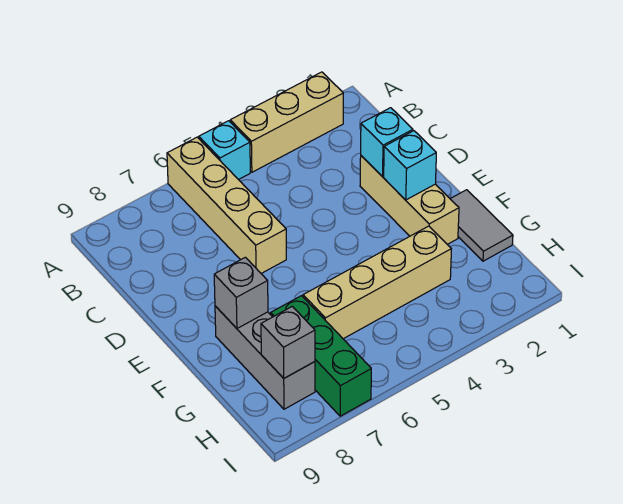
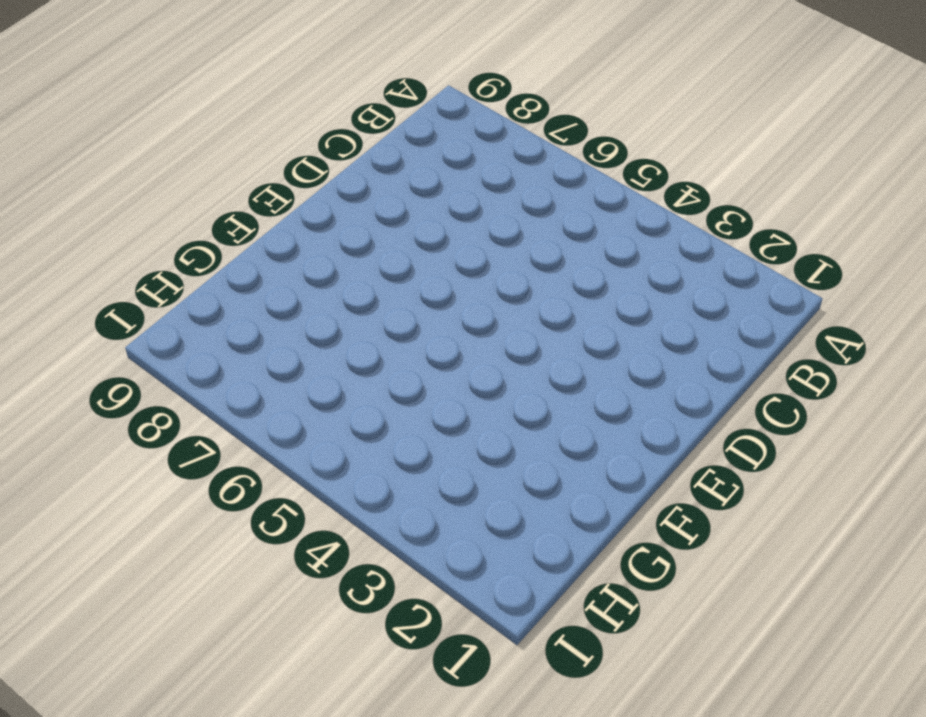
none -> tan brick A2:A4 level 1
none -> cyan brick A5 level 1
none -> tan brick A6:D6 level 1

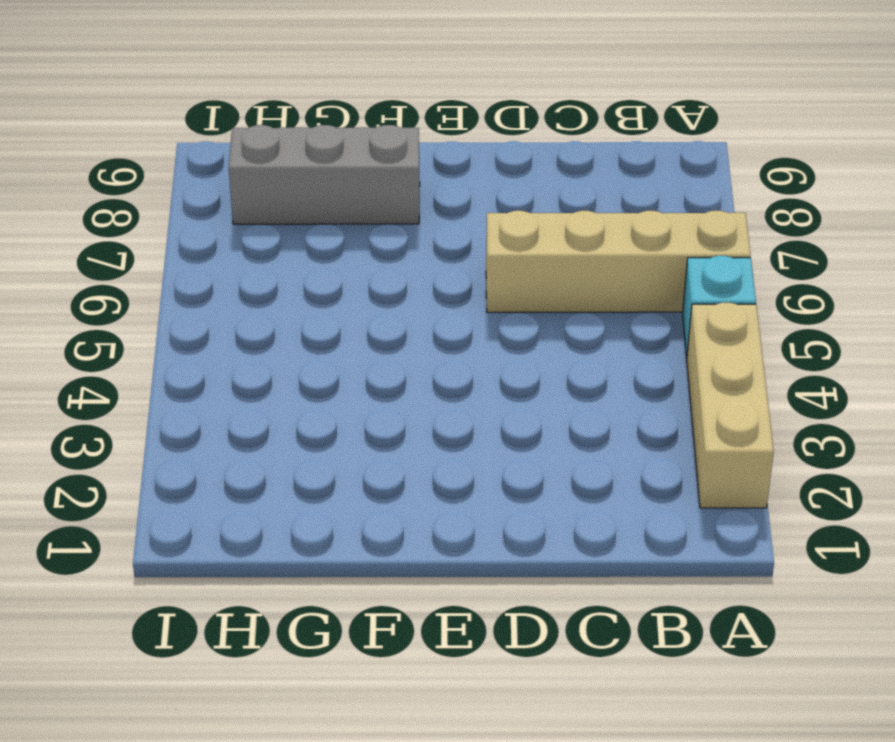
none -> tan brick D2:F2 level 1
none -> grey tile F1:G1 level 1
none -> tan brick G3:G6 level 1

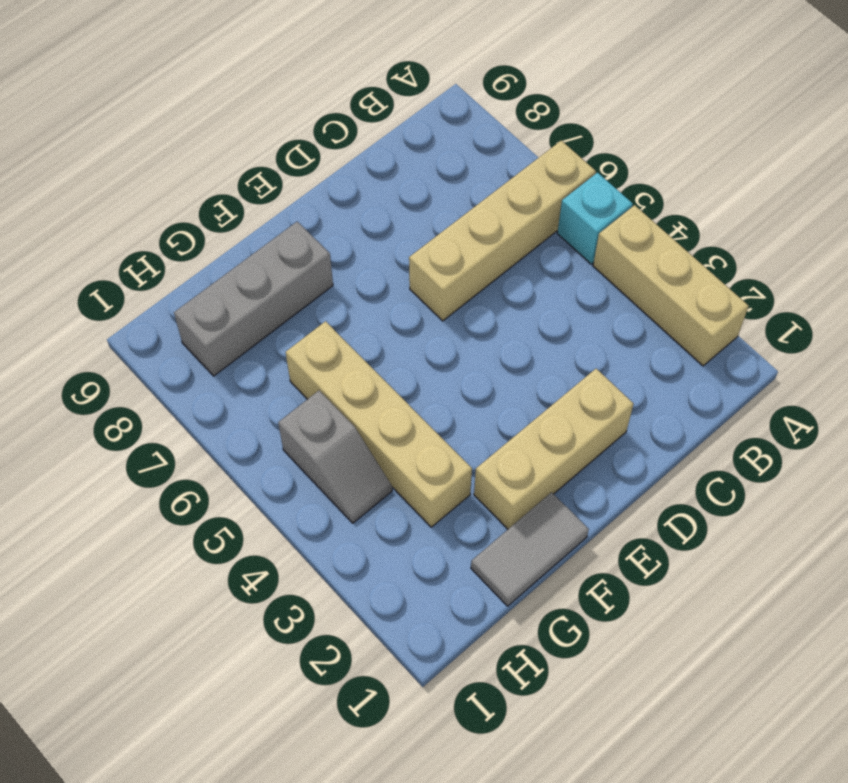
grey slope H4:H5 level 1 top 5 -> none
none -> green brick G7:I7 level 1
none -> cyan brick D2 level 2
none -> cyan brick E2 level 2

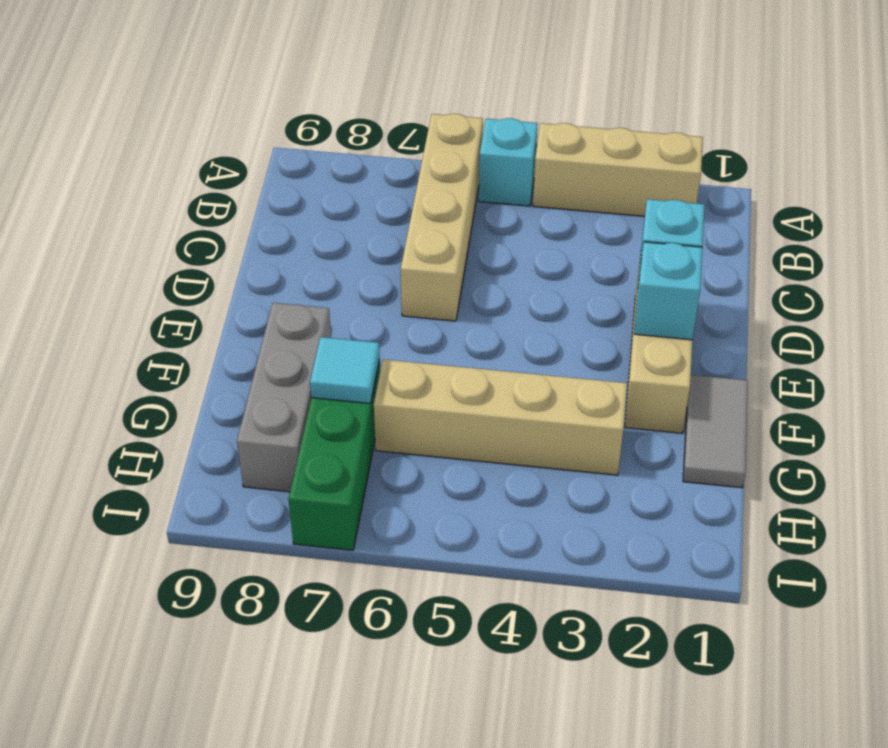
cyan tile G7 level 2 -> none
none -> grey brick F8 level 2
none -> grey brick H8 level 2

